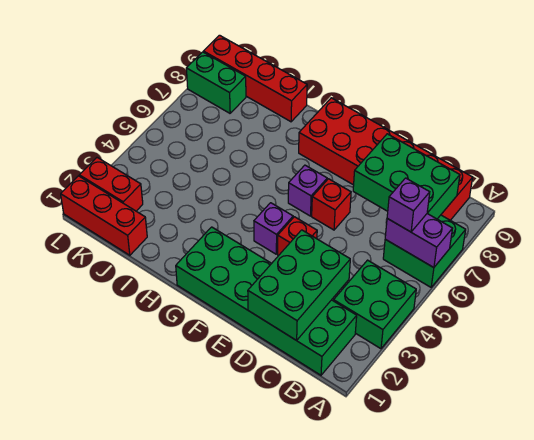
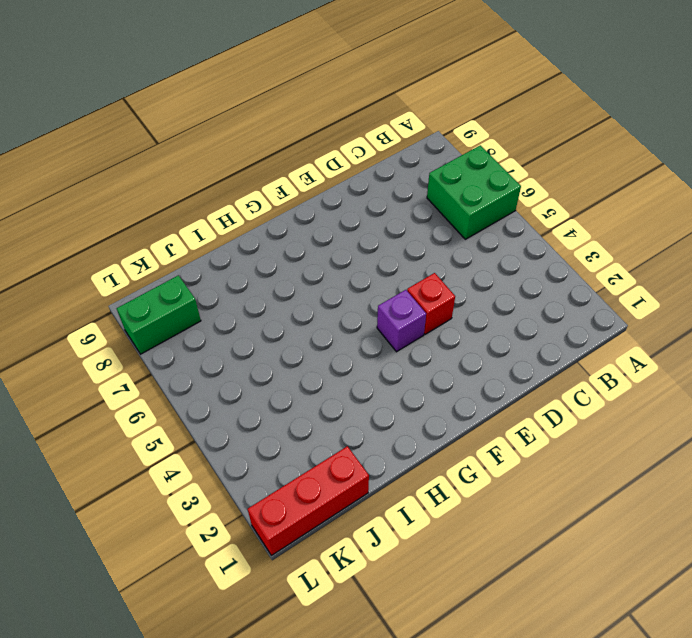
none -> green brick A3:B4 level 1
none -> green brick B1:G2 level 1
none -> red brick B8:G9 level 1

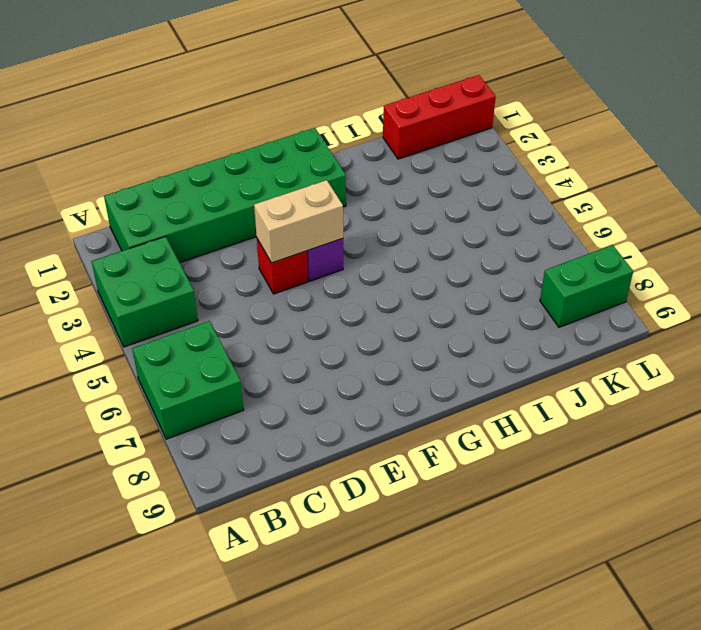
tan brick E4:F4 level 2 -> none
none -> red brick B8:G9 level 1
none -> red brick E6 level 1
none -> purple brick F6 level 1

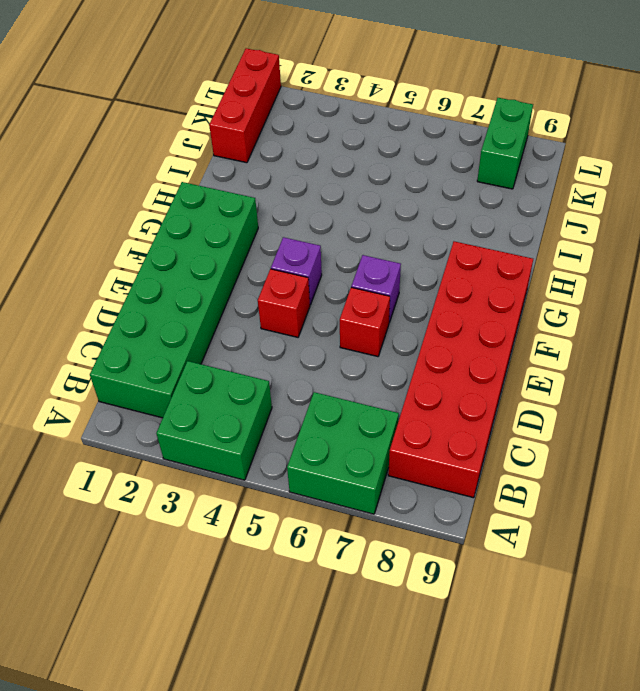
none -> red brick I9:L9 level 1
none -> red brick K2:L2 level 1
none -> purple brick A6:B6 level 2

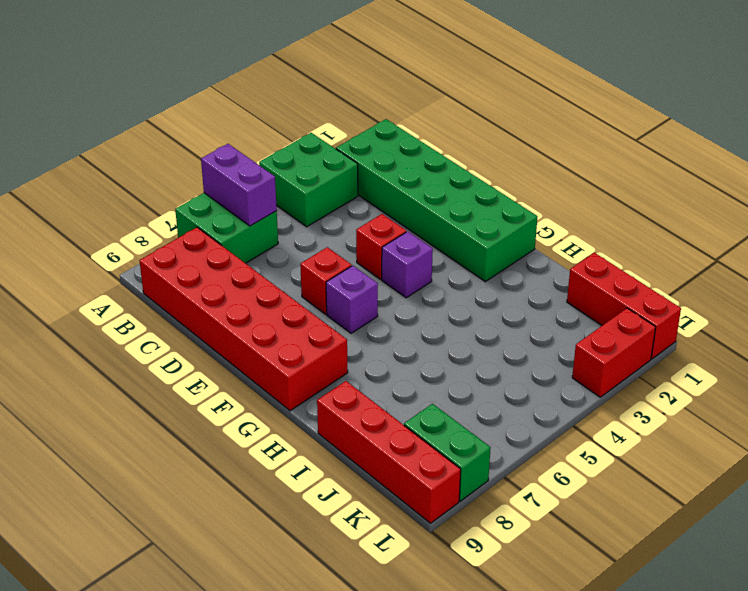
red brick L2:L3 level 1 -> red brick K2:L2 level 1
none -> green brick B7:D8 level 2
none -> green brick C1:D3 level 2
none -> purple brick B6 level 3

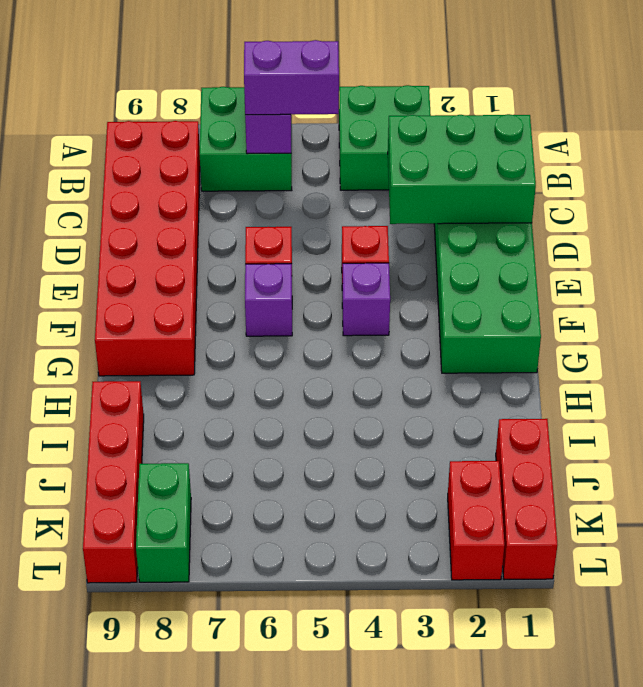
purple brick B5:B6 level 3 -> purple brick B6 level 3
none -> green brick B7:D8 level 2

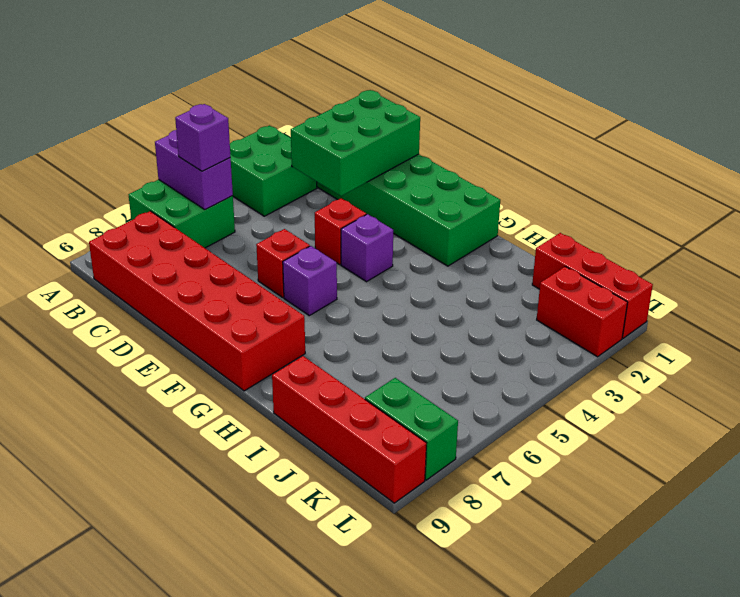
none -> green brick B7:D8 level 2

